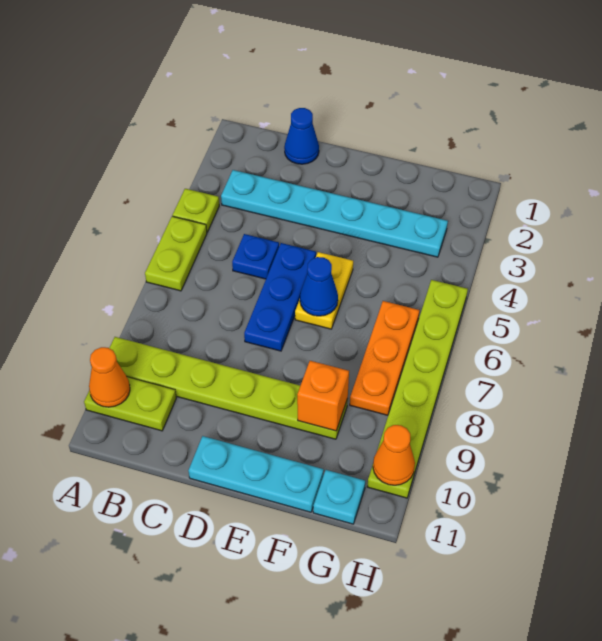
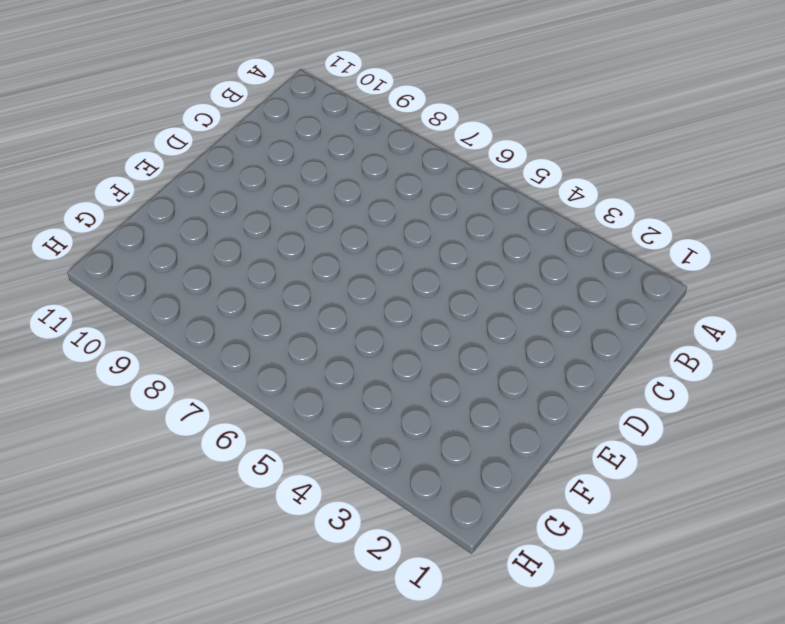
none -> lime plate A4 level 1
none -> lime plate A5:A6 level 1
none -> lime plate A9:F9 level 1

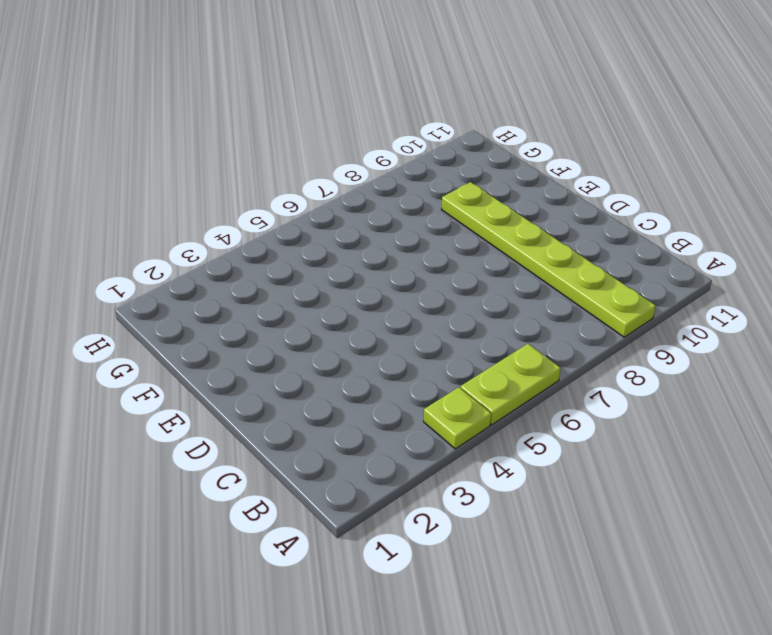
none -> lime plate A10:B10 level 1
none -> cyan plate B3:G3 level 1
none -> blue cone C1 level 1

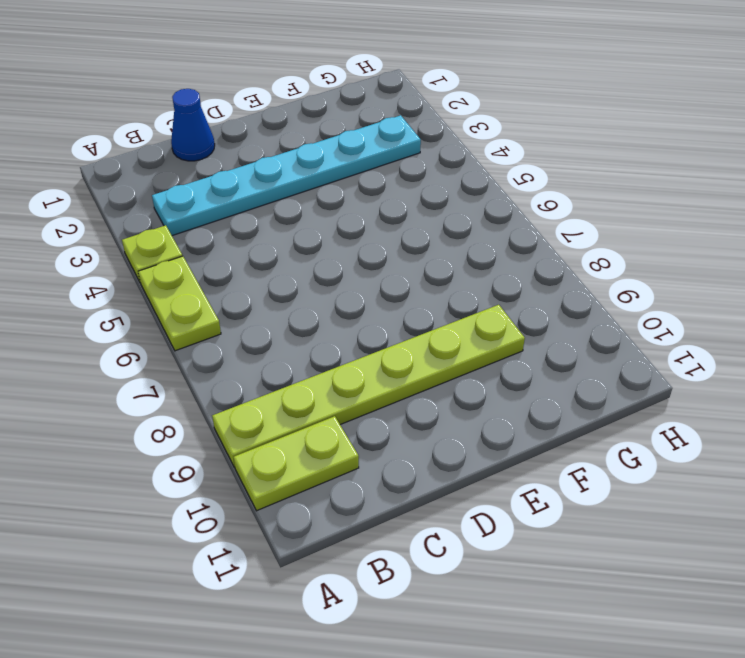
none -> blue plate C5 level 1
none -> blue plate D5:D7 level 1
none -> cyan plate D11:F11 level 1

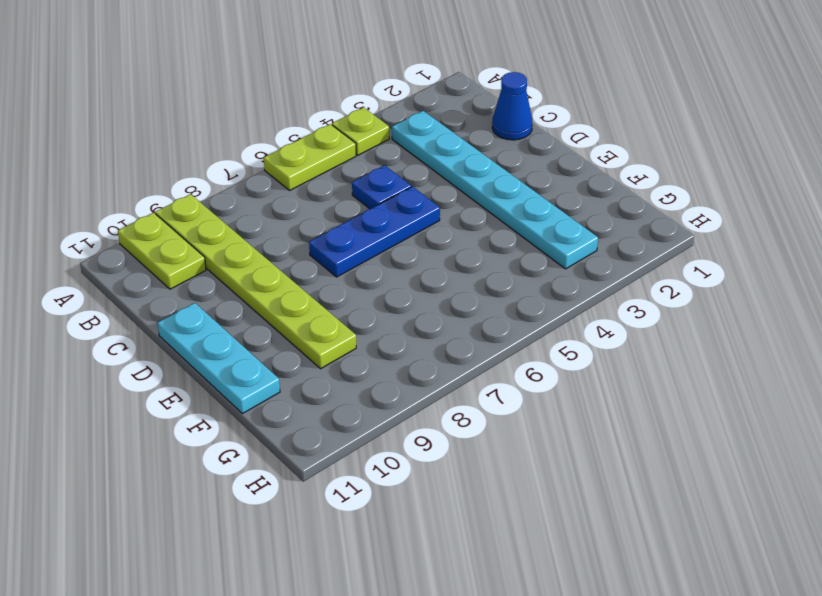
none -> yellow plate E5:E6 level 1
none -> orange plate G6:G8 level 1
none -> cyan plate G11 level 1

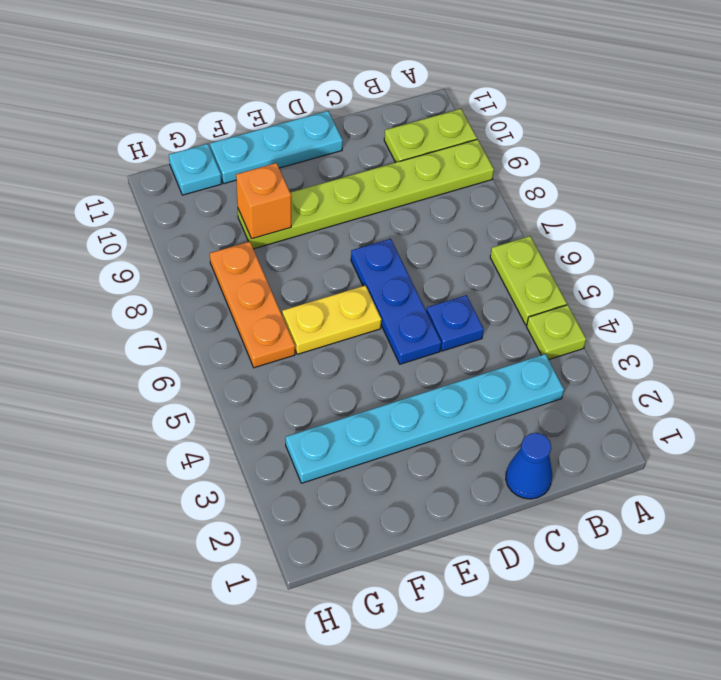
yellow plate E6:F6 level 1 -> yellow plate E5:E6 level 1
none -> lime plate H5:H10 level 1
none -> orange cone A10 level 2
none -> blue cone E6 level 2

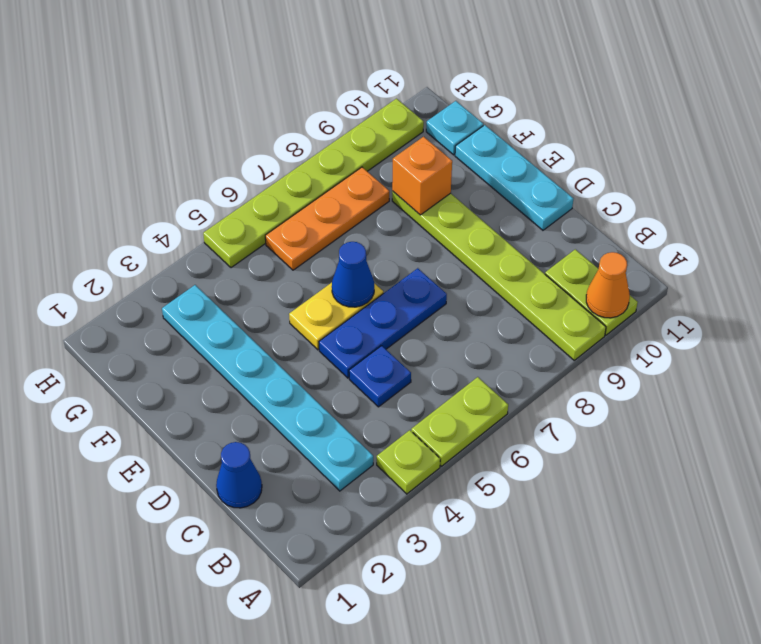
none -> orange cone H10 level 2

